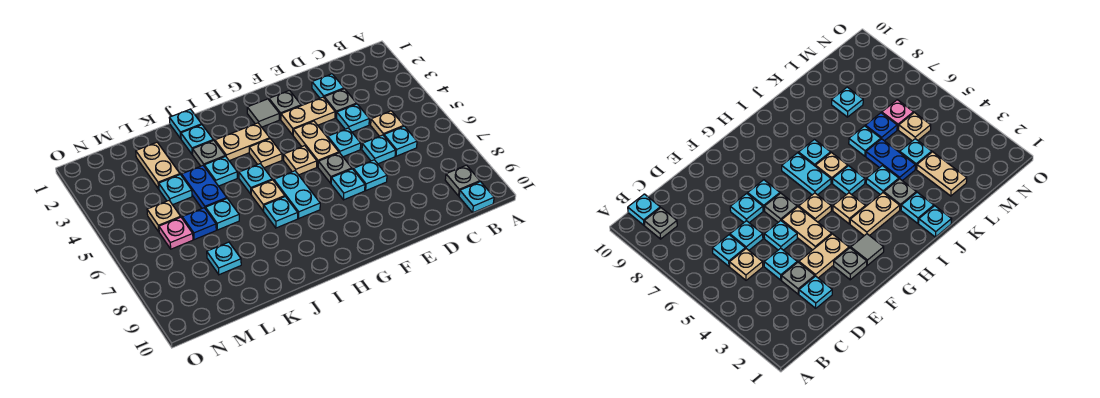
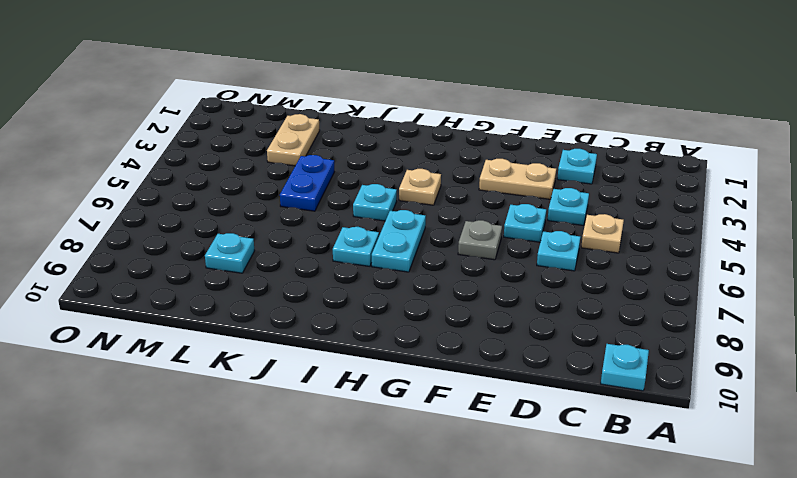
none -> grey plate B9 level 1
none -> cyan plate C6 level 1
none -> grey plate D3 level 1
none -> cyan plate E7 level 1

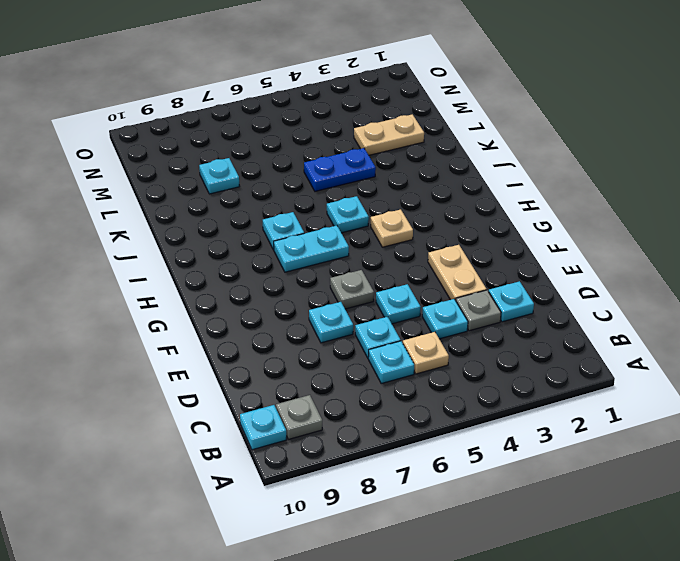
none -> grey plate F2 level 1
none -> tan plate F4:F5 level 1
none -> cyan plate F7 level 1
none -> grey tile G2 level 1

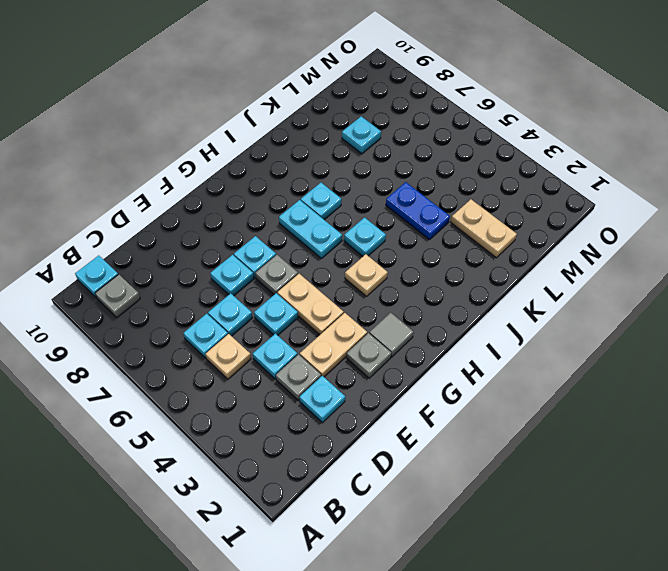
none -> tan plate G5 level 1
none -> tan plate H3:I3 level 1
none -> tan plate I6 level 1
none -> cyan plate J1 level 1

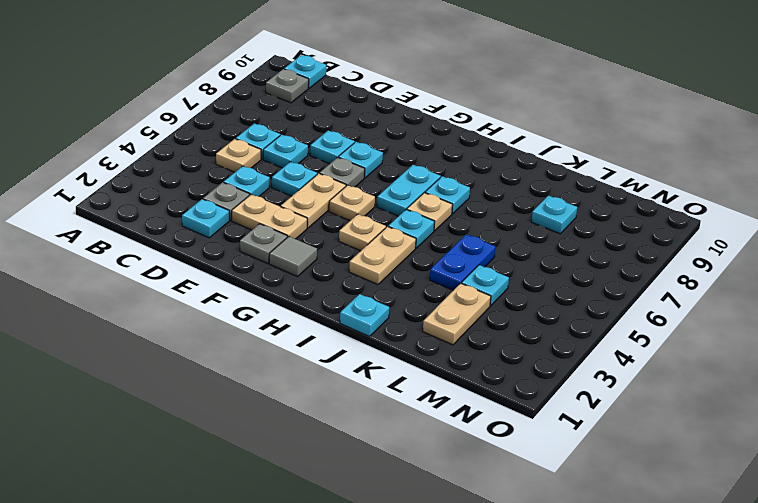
tan plate I3:I4 level 1 -> tan plate H3:I3 level 1
none -> cyan plate J2 level 1
none -> grey plate J3 level 1
none -> cyan plate J4 level 1
none -> cyan plate K6 level 1

